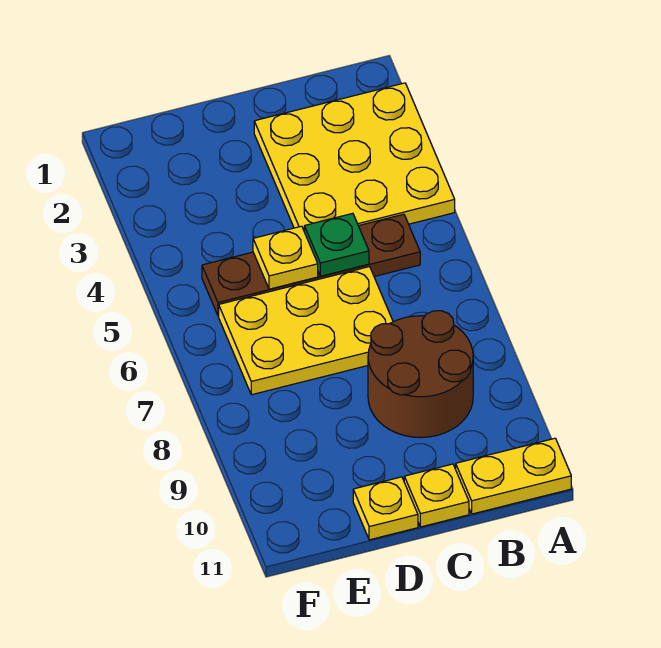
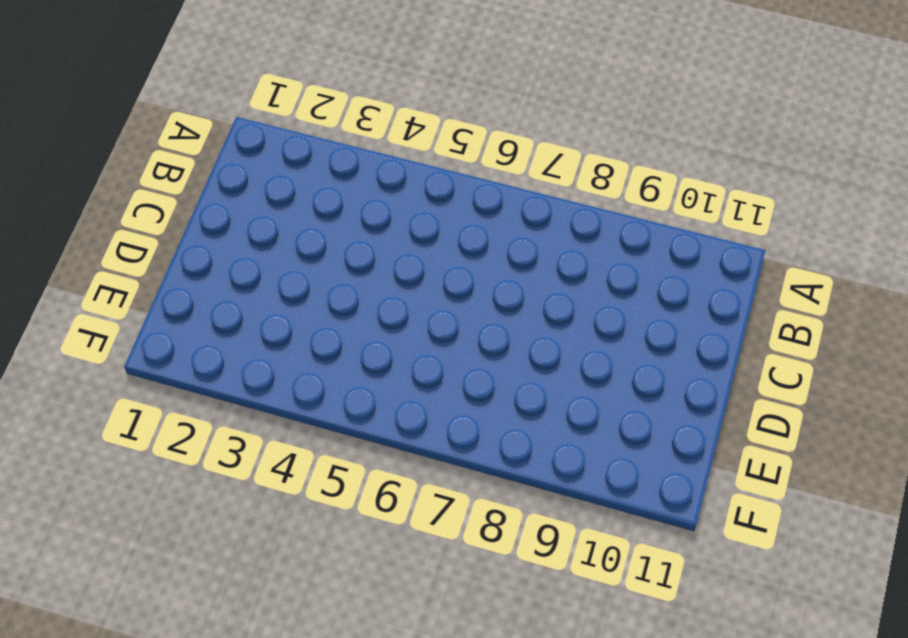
none -> yellow plate A2:C4 level 1
none -> yellow plate A11:B11 level 1

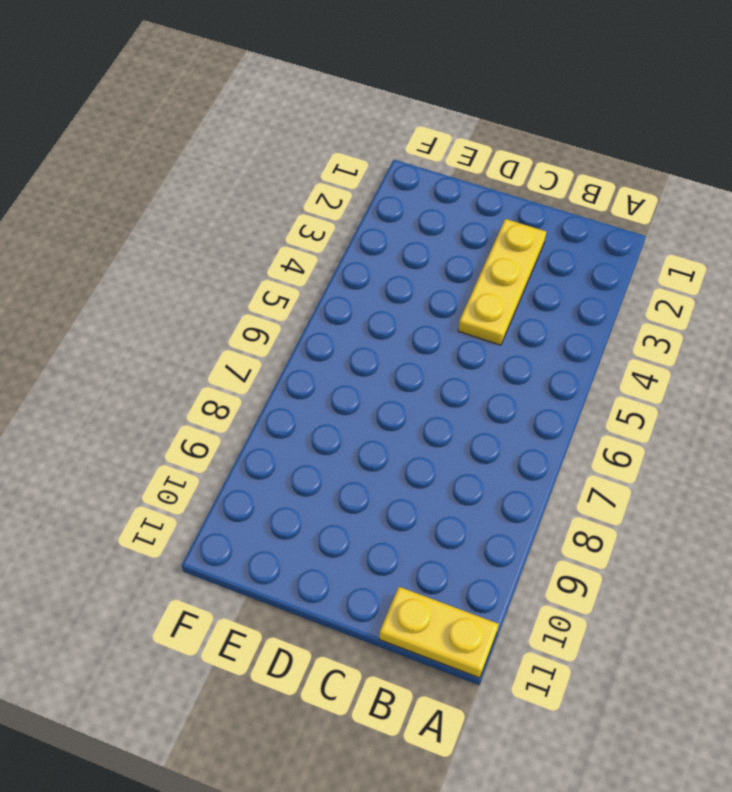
yellow plate C2:C4 level 1 -> yellow plate A2:C4 level 1
none -> brown plate B5:E5 level 1
none -> brown round brick B8:C9 level 1

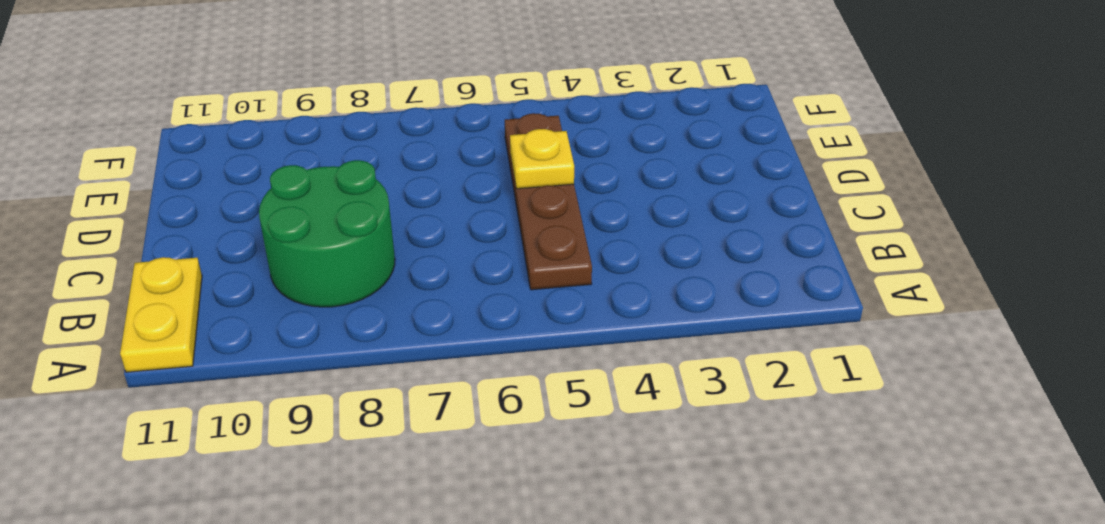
green round brick B8:C9 level 1 -> brown round brick B8:C9 level 1
none -> yellow plate A2:C4 level 1
none -> yellow plate C6:E7 level 1

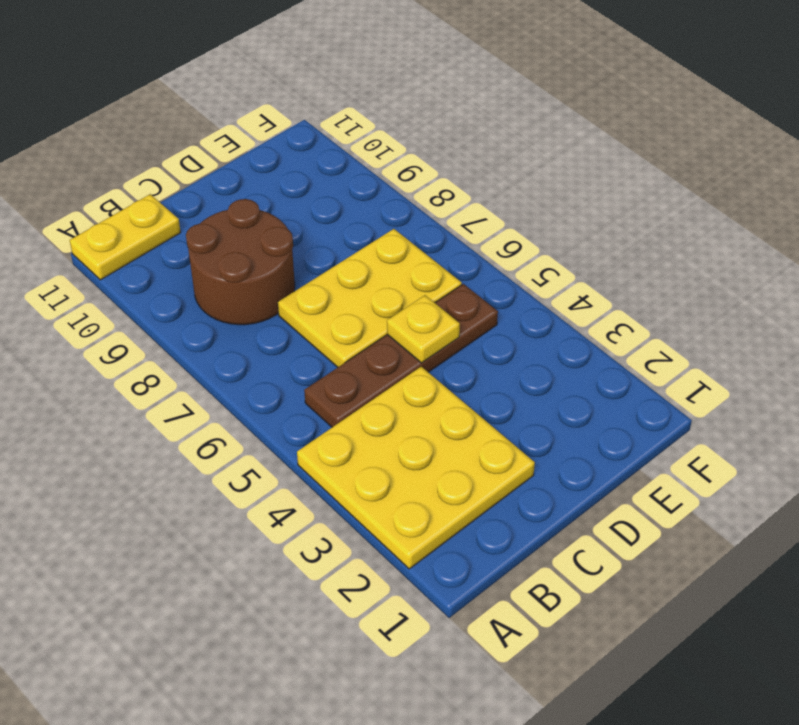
none -> yellow plate C11 level 1
none -> yellow plate D11 level 1

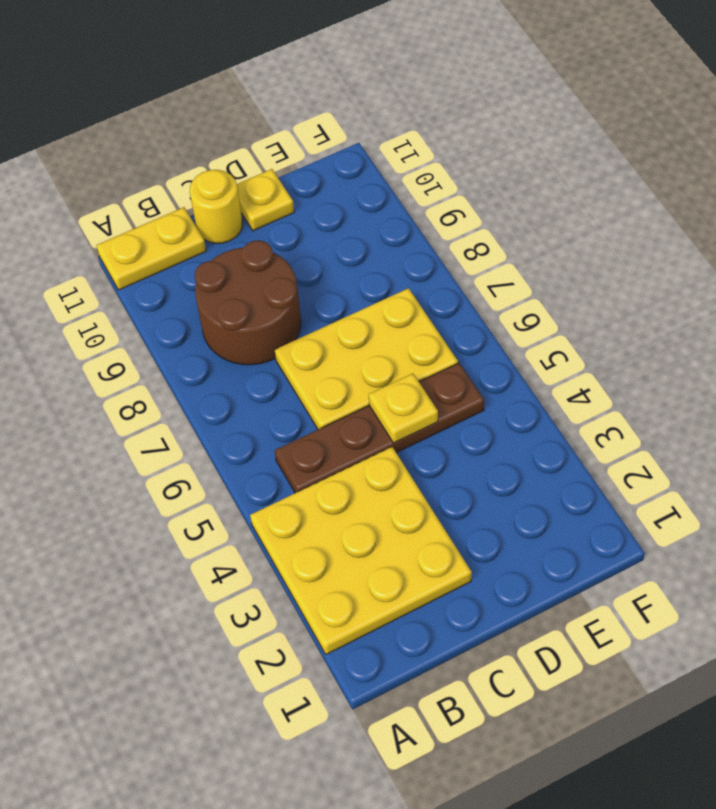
yellow round brick C11 level 1 -> yellow plate C11 level 1
none -> green plate C5 level 2

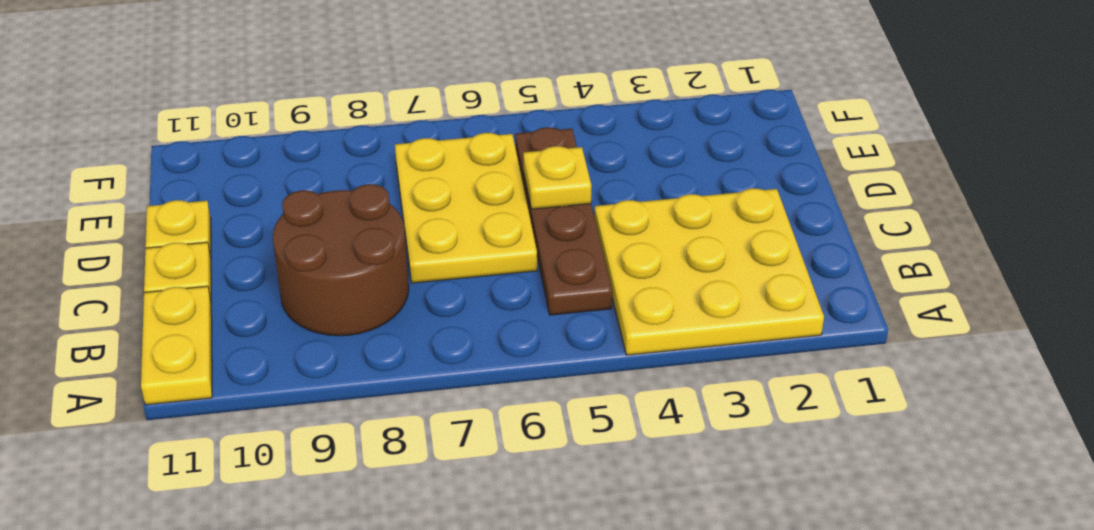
none -> green plate C5 level 2

